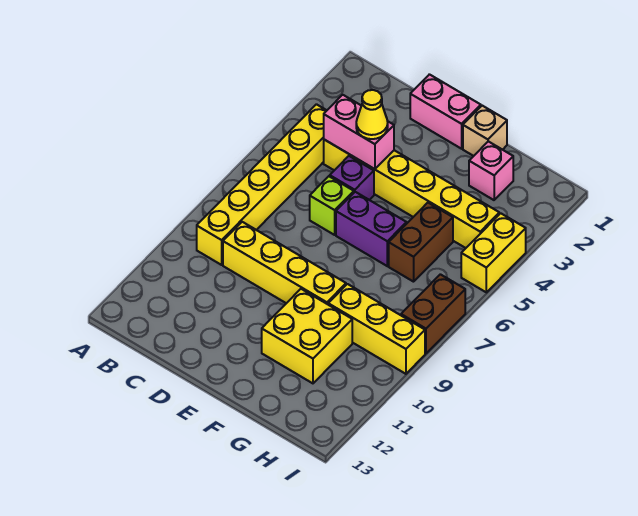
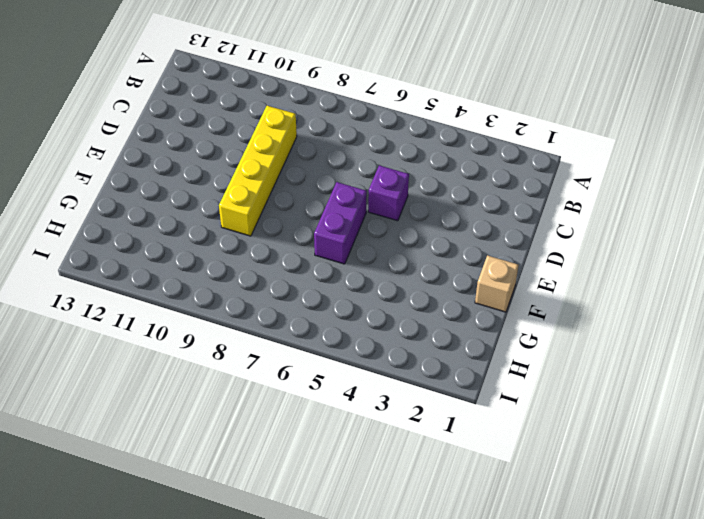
none -> yellow brick B4:B9 level 1
none -> yellow brick C4:H4 level 1
none -> pink brick D1:E1 level 1

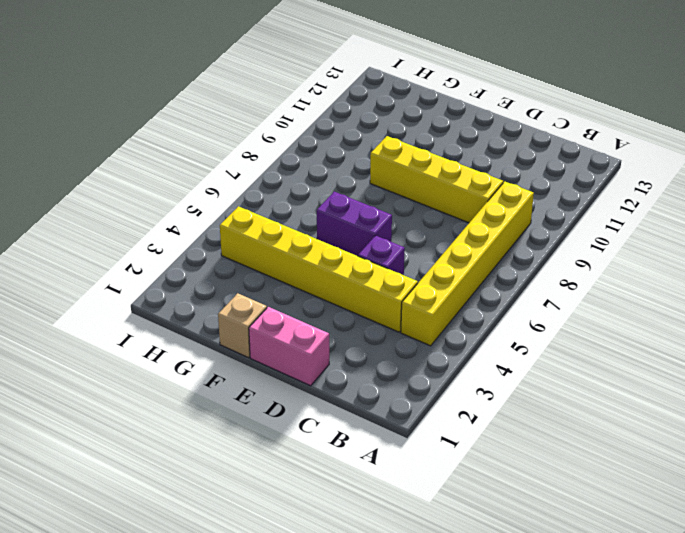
none -> lime brick D6 level 1
none -> yellow brick F10:G11 level 1
none -> pink brick G2 level 1

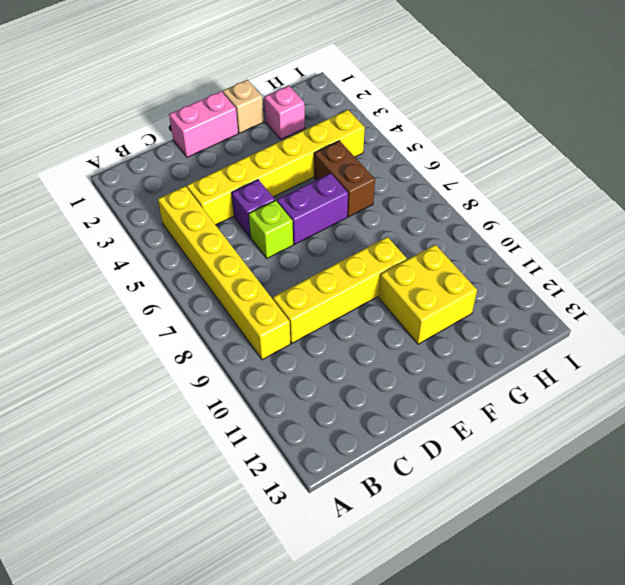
none -> yellow brick G9:I9 level 1
none -> yellow brick I4:I5 level 1
none -> brown brick I7:I8 level 1

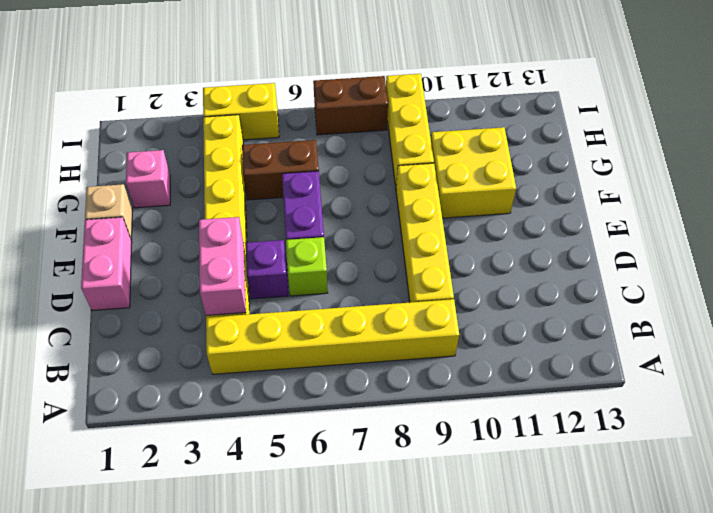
none -> yellow cone D4 level 3

